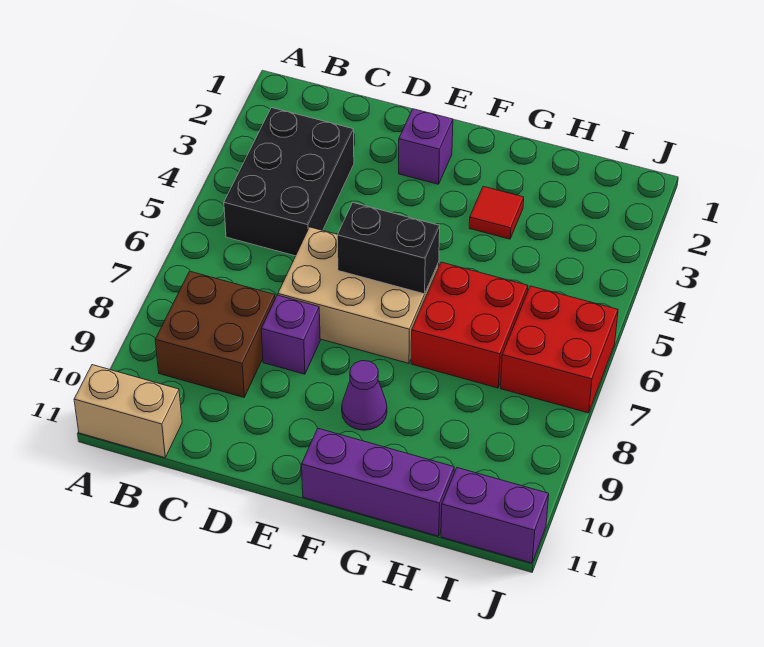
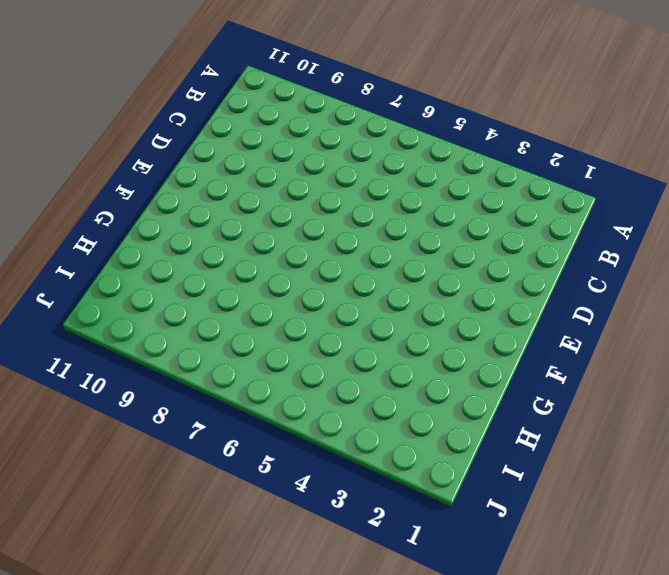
none -> tan brick A11:B11 level 1
none -> black brick B3:C5 level 1
none -> brown brick B8:C9 level 1

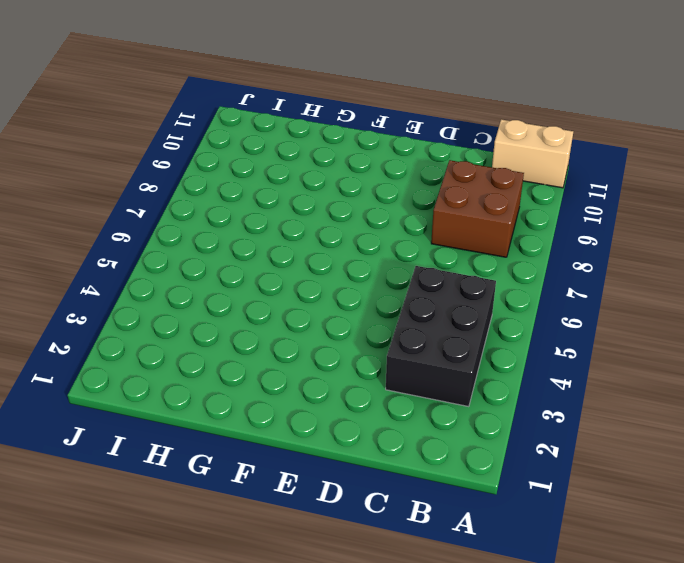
none -> tan brick D6:F7 level 1
none -> purple brick D8 level 1
none -> purple brick E2 level 1

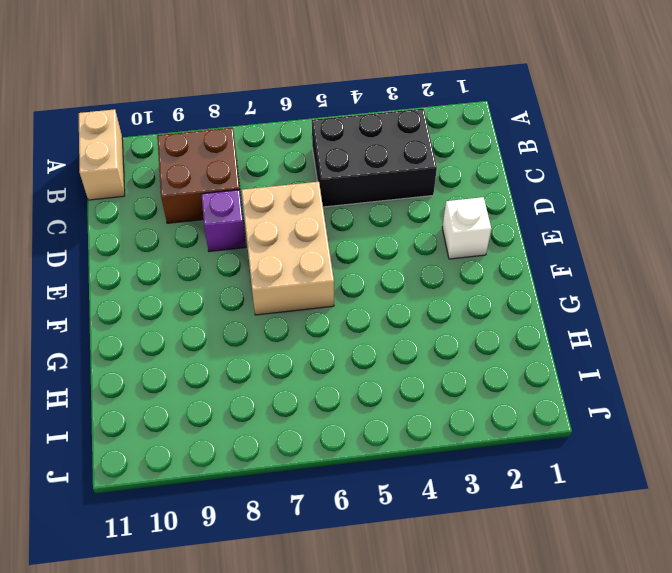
white brick E2 level 1 -> purple brick E2 level 1
none -> purple cone F9 level 1
none -> purple brick F11:H11 level 1
none -> red tile G3 level 1

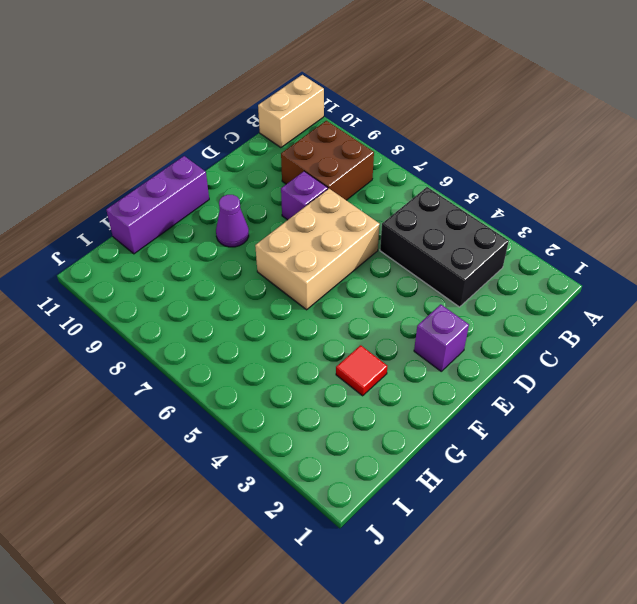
none -> red brick G6:H7 level 1
none -> red brick I6:J7 level 1
none -> purple brick I11:J11 level 1

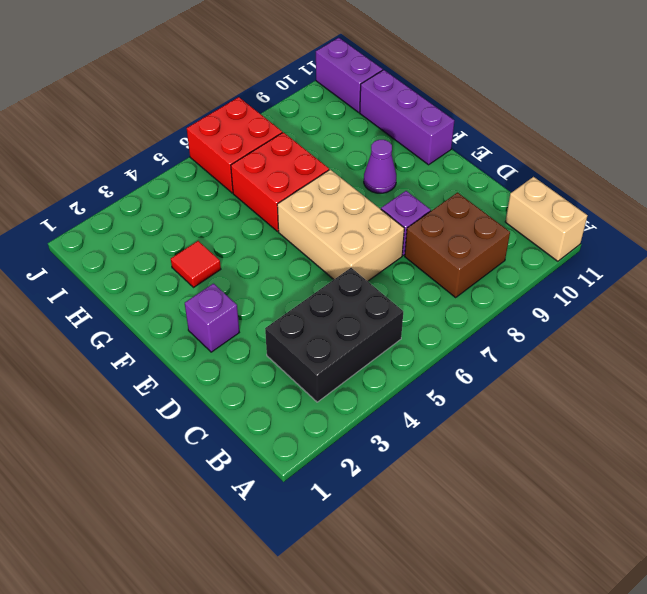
none -> black brick E6:F6 level 2

